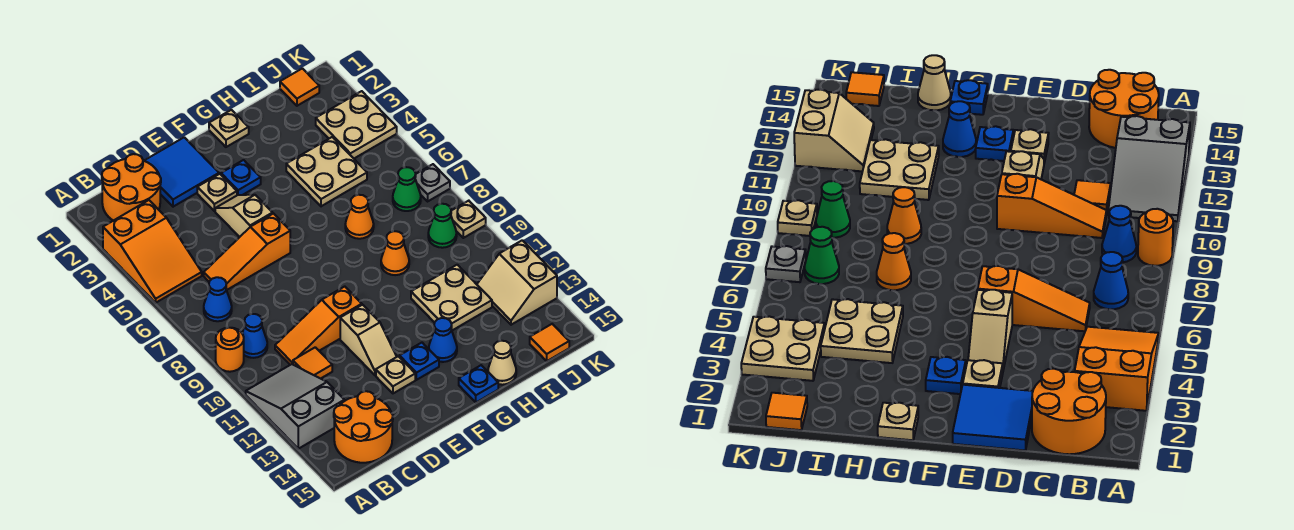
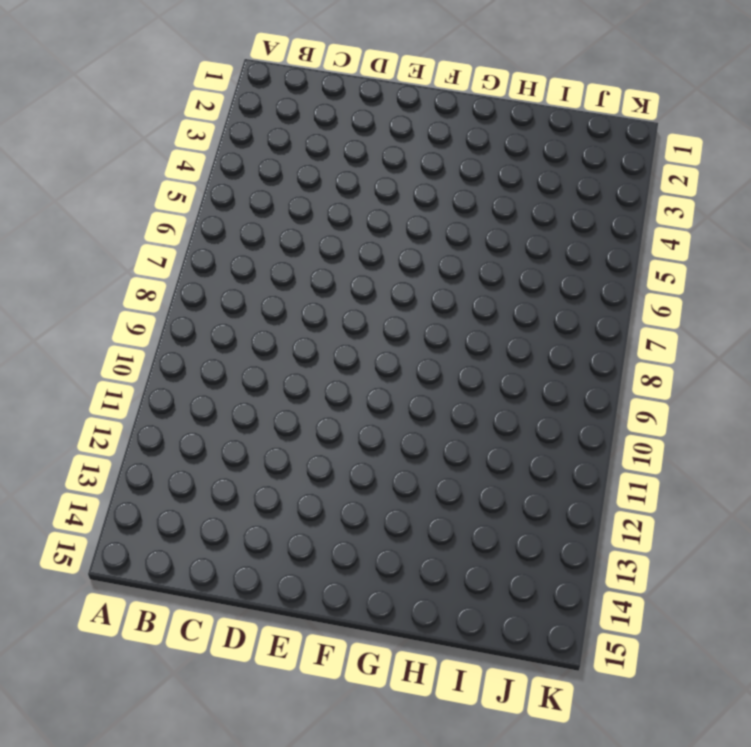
none -> orange slope A3:B5 level 1 top 3
none -> orange round brick A9 level 1
none -> grey slope A11:B13 level 1 top 13
none -> orange round brick B1:C2 level 1

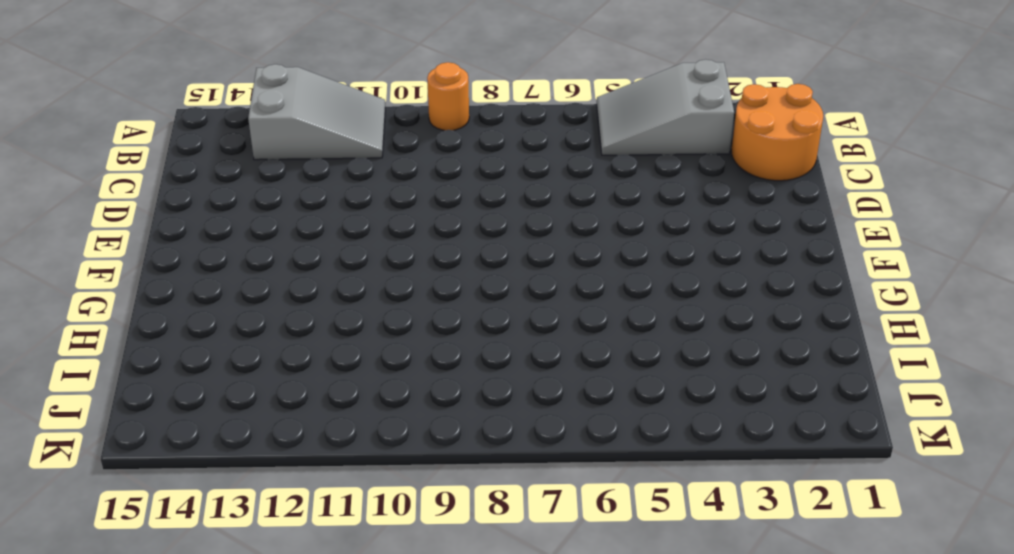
grey slope A3:B5 level 1 top 3 -> orange slope A3:B5 level 1 top 3
none -> blue cone B7 level 1
none -> blue cone B9 level 1
none -> orange round brick B14:C15 level 1
none -> orange slope C6:E6 level 1 top E

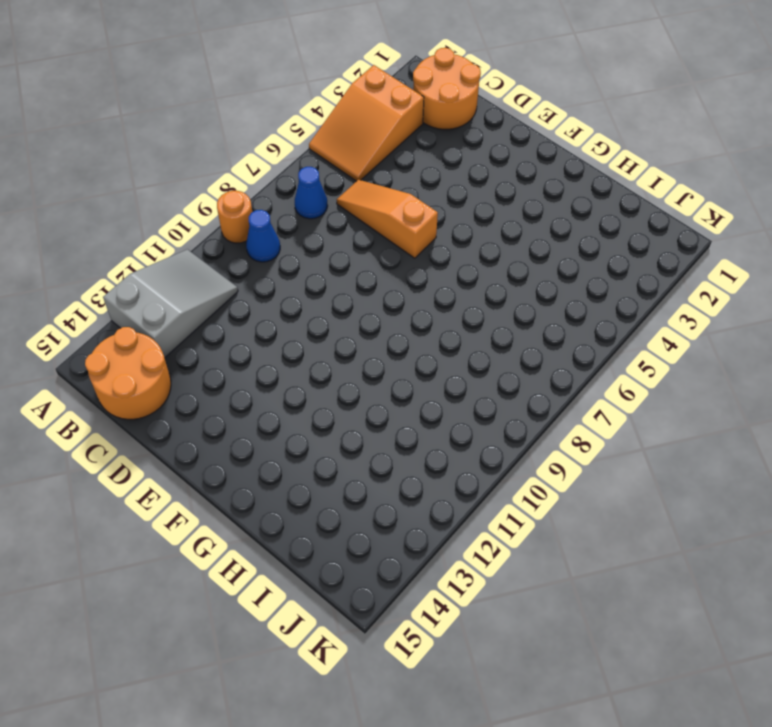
none -> orange slope C10:E10 level 1 top E
none -> orange tile C11 level 1
none -> blue tile D1:E2 level 1
none -> tan plate E3 level 1

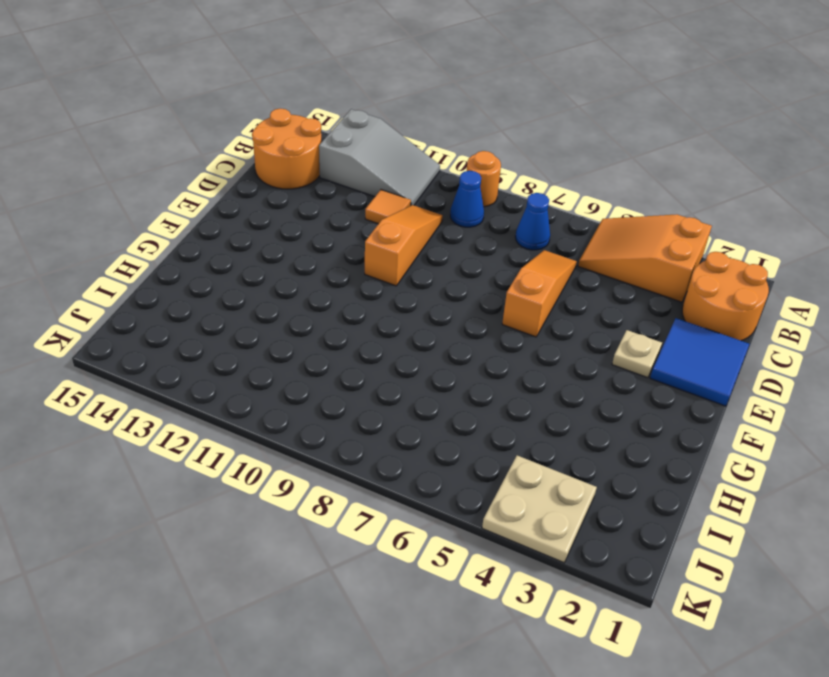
none -> tan slope E4:E5 level 1 top 5
none -> tan slope E11:E12 level 1 top 11
none -> tan plate E13 level 1
none -> blue plate F3 level 1

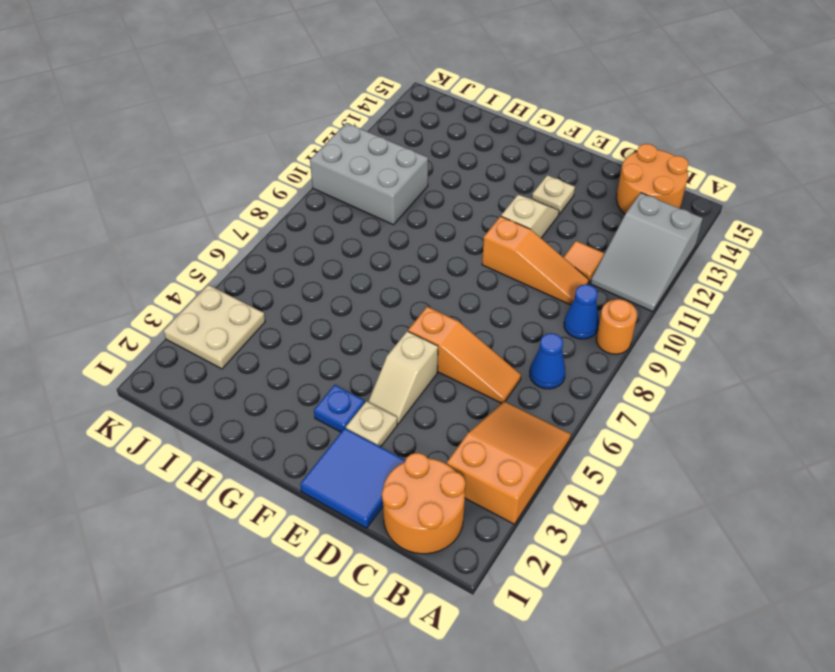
grey brick I10:K11 level 1 -> tan plate H11:I12 level 1
none -> blue plate F13 level 1
none -> tan plate G1 level 1
none -> blue cone G13 level 1
none -> blue plate G15 level 1

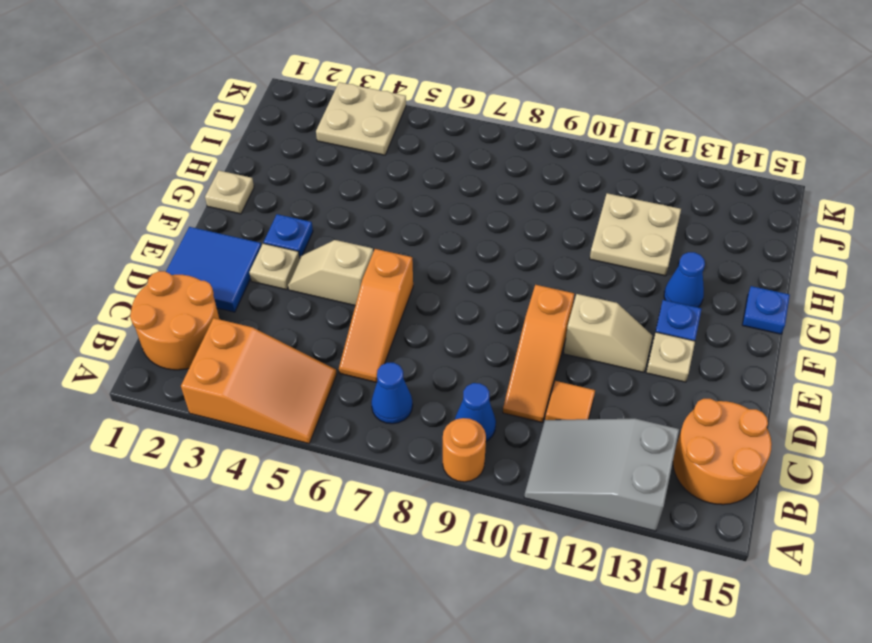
none -> tan plate H4:I5 level 1
none -> orange cone H7 level 1
none -> orange cone H9 level 1
none -> tan cone H15 level 1

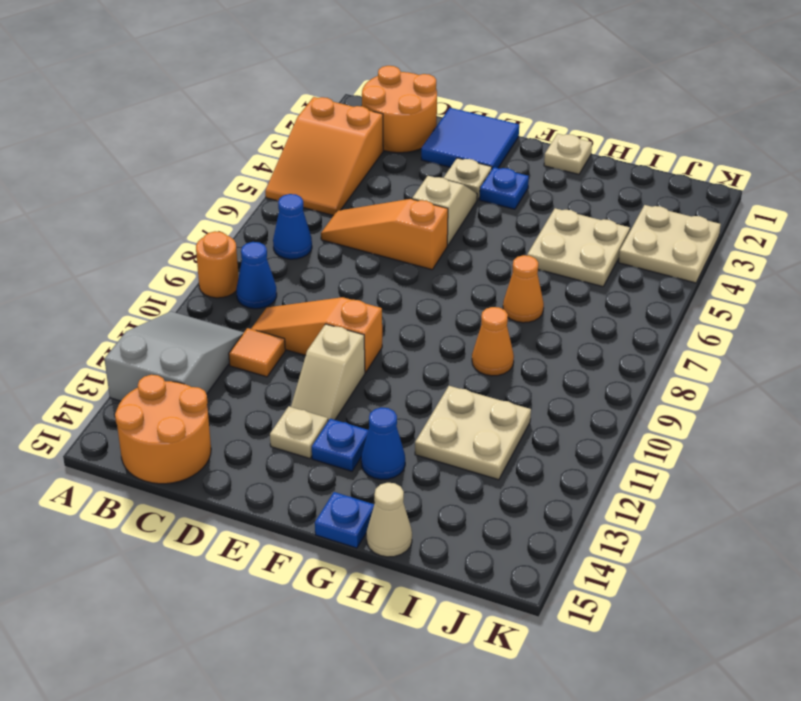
none -> orange tile J1 level 1
none -> green cone J7 level 1
none -> green cone J9 level 1
none -> tan slope J12:K13 level 1 top K

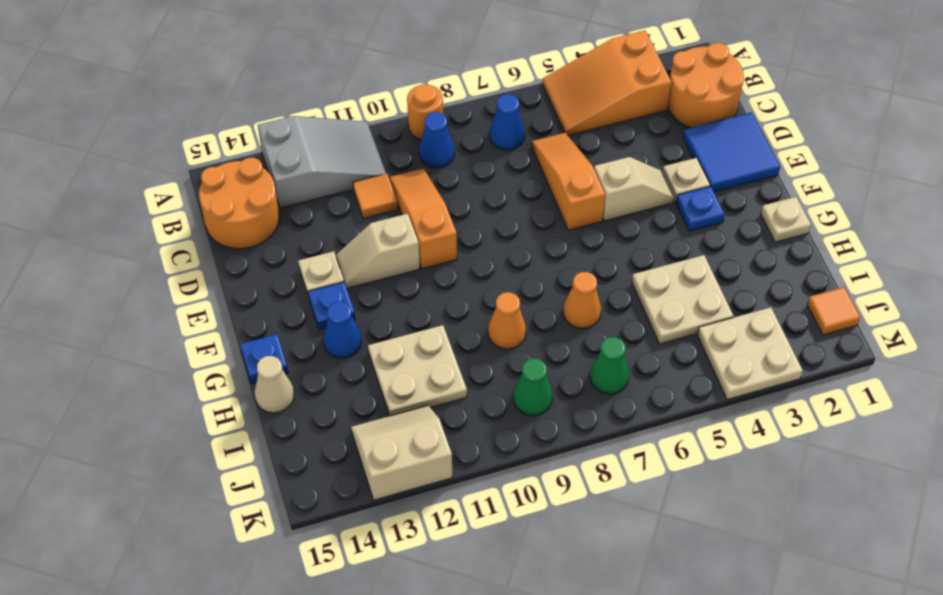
none -> orange tile J15 level 1
none -> grey plate K7 level 1
none -> tan plate K9 level 1

